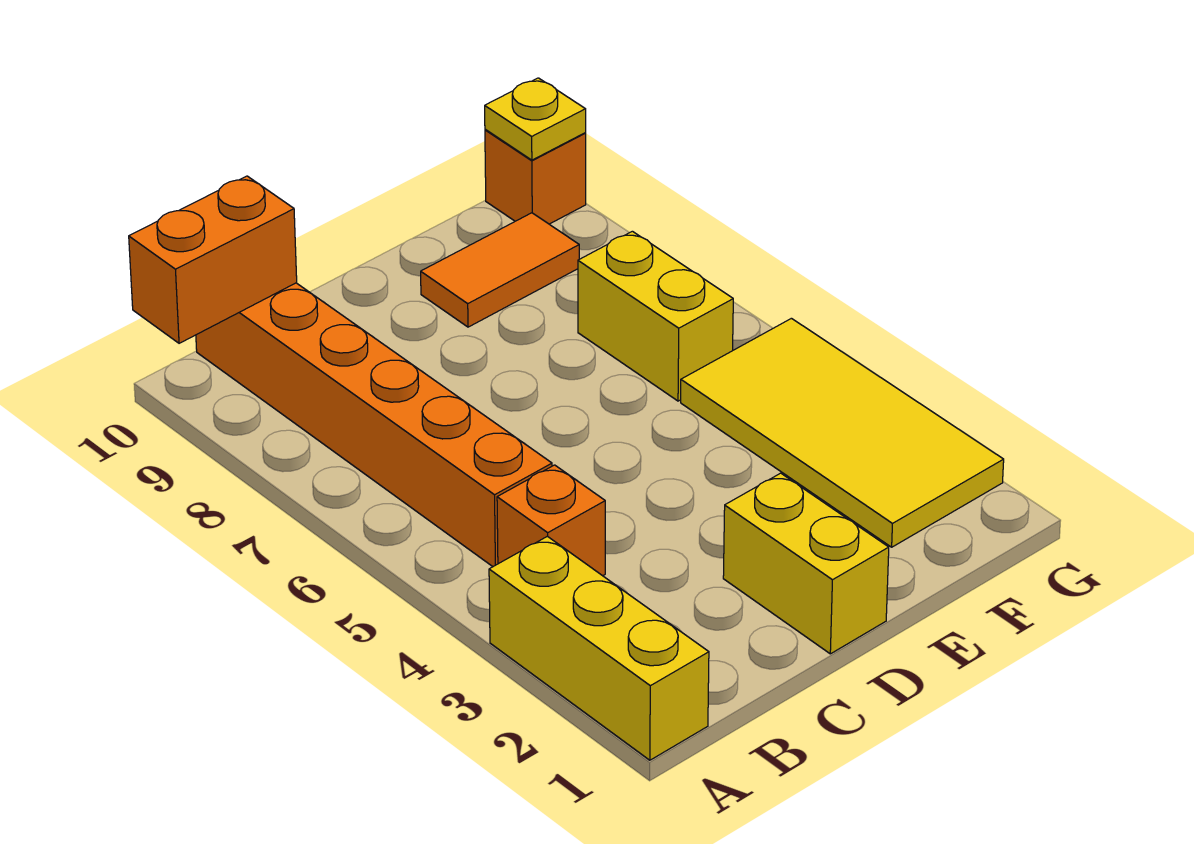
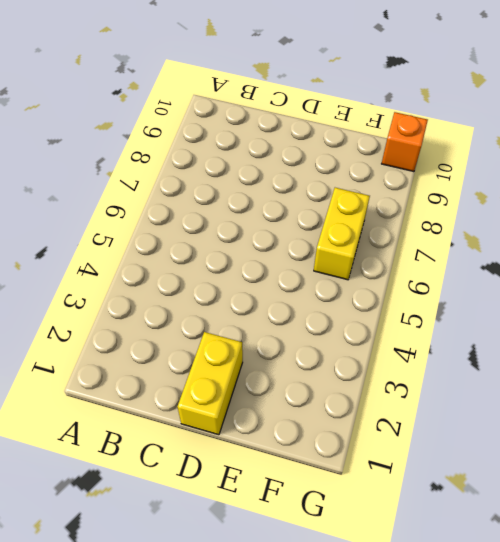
none -> yellow brick A1:A3 level 1
none -> orange brick B4 level 1

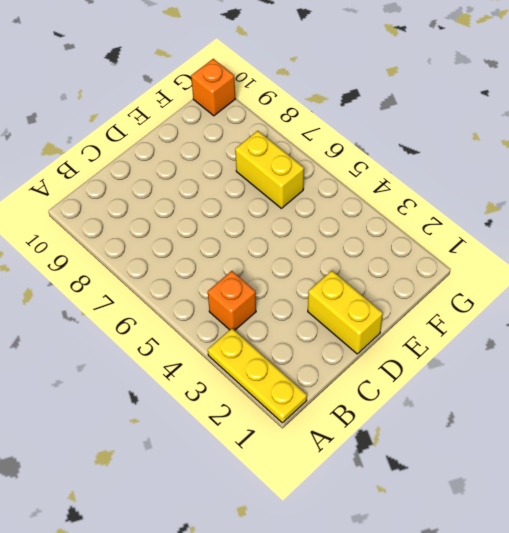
yellow plate A1:A3 level 1 -> yellow brick A1:A3 level 1
none -> orange brick B5:B10 level 1
none -> orange tile E9:F9 level 1

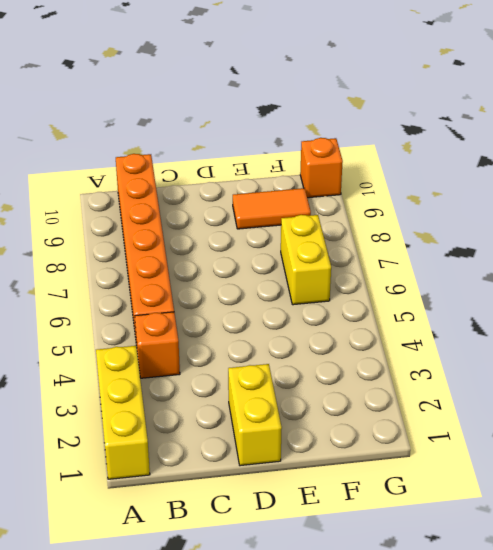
none -> yellow tile F2:G5 level 1
none -> orange brick A10:B10 level 2

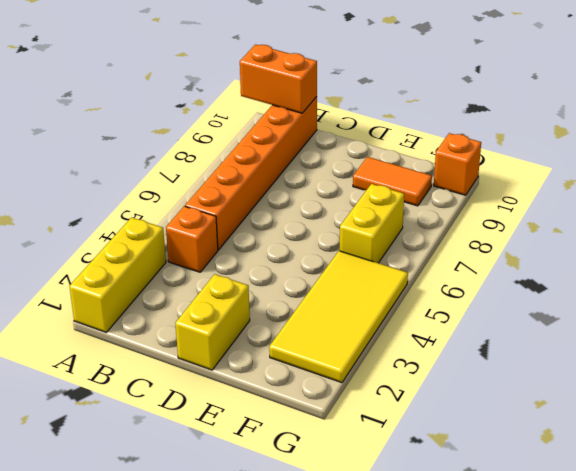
none -> yellow plate G10 level 2

